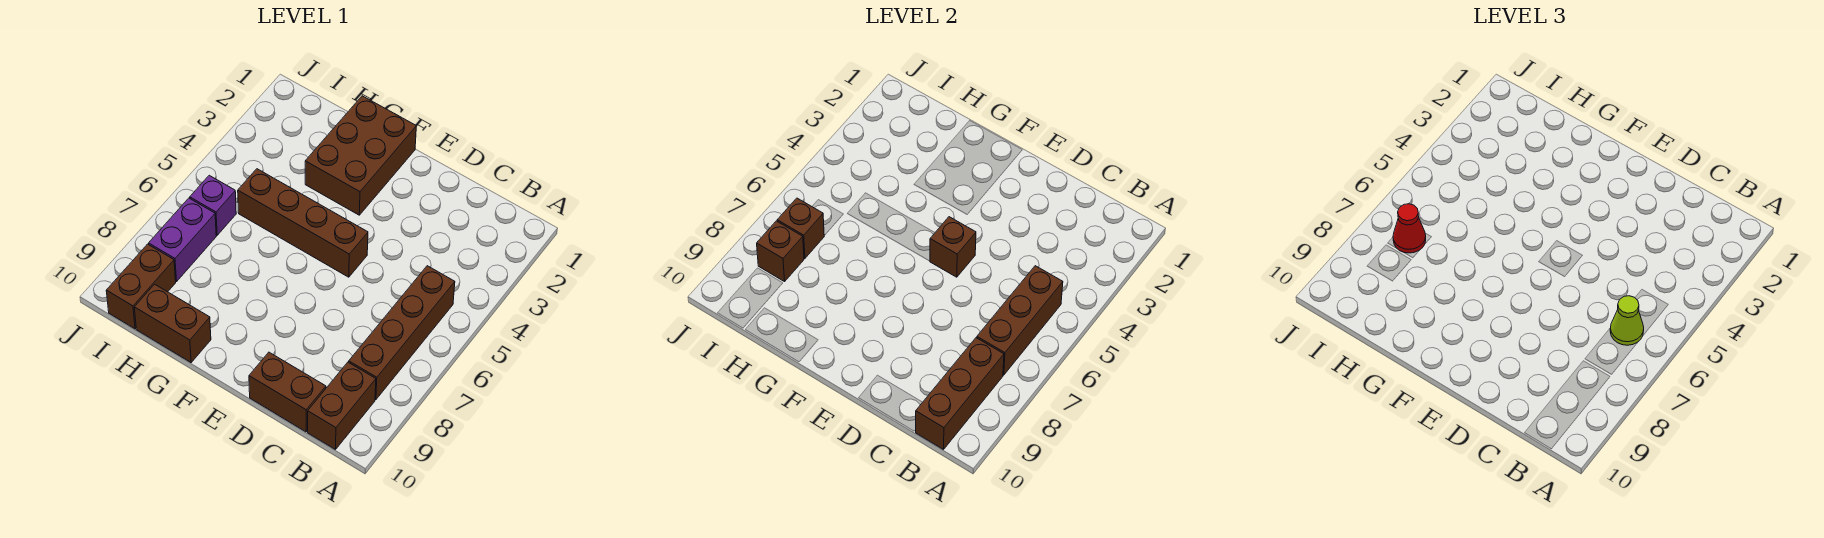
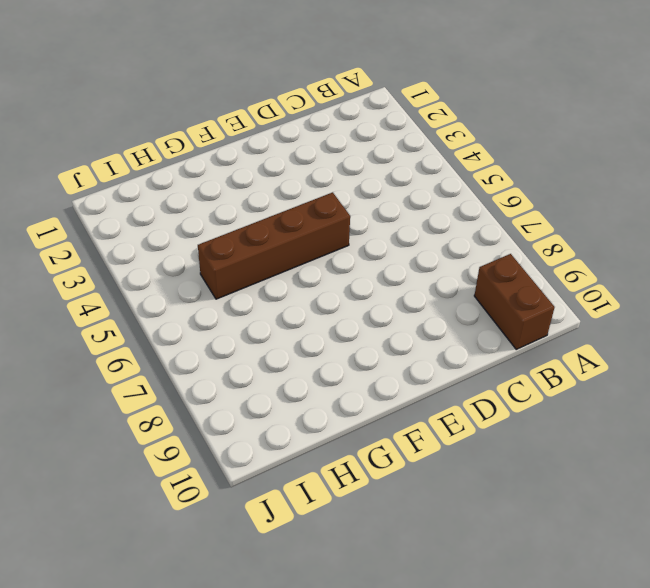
none -> brown brick B5:B8 level 1
none -> brown brick C10:D10 level 1
none -> brown brick F1:G3 level 1

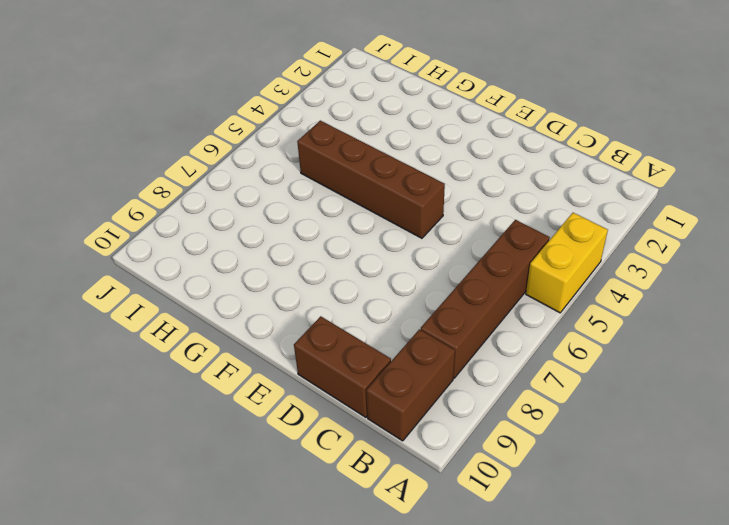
yellow brick A4:A5 level 1 -> none
none -> brown brick F1:G3 level 1
none -> brown brick G10:H10 level 1
none -> purple brick I6 level 1

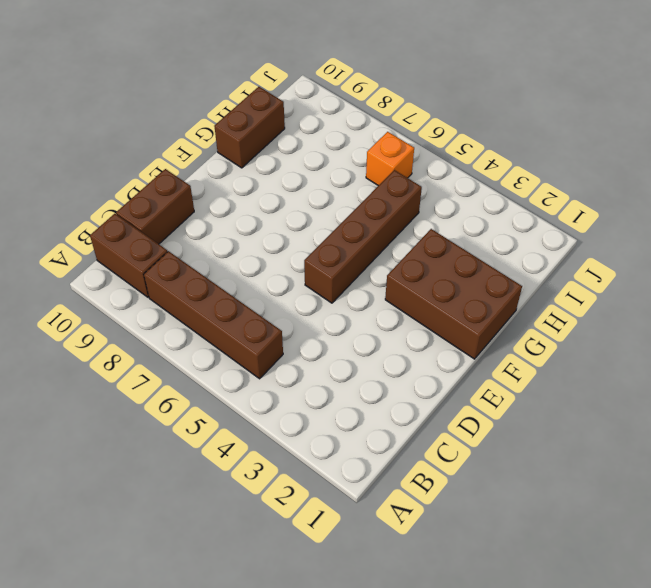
orange brick I6 level 1 -> purple brick I6 level 1
none -> purple brick I7:I8 level 1
none -> brown brick I9:I10 level 1
none -> brown brick B5:B7 level 2

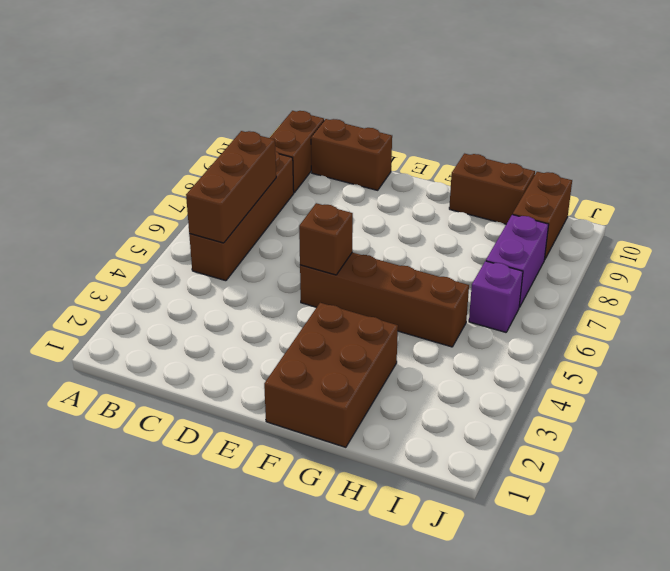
none -> brown brick B8:B10 level 2
none -> brown brick I7 level 2
none -> brown brick I8 level 2

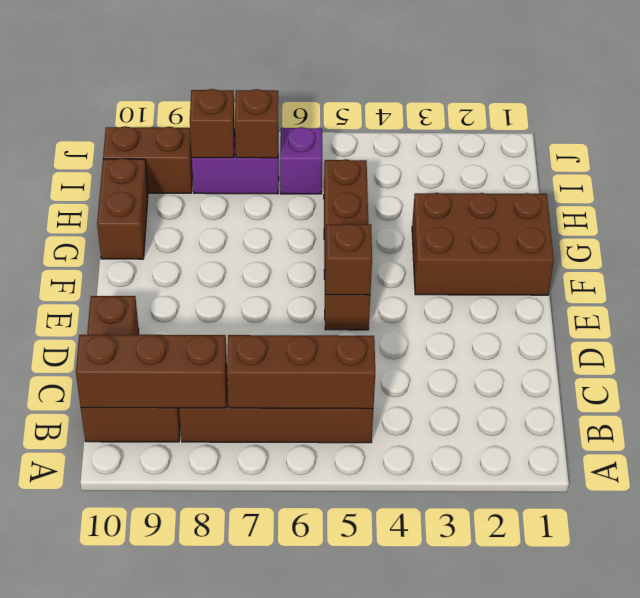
none -> lime cone B6 level 3
none -> red cone I7 level 3

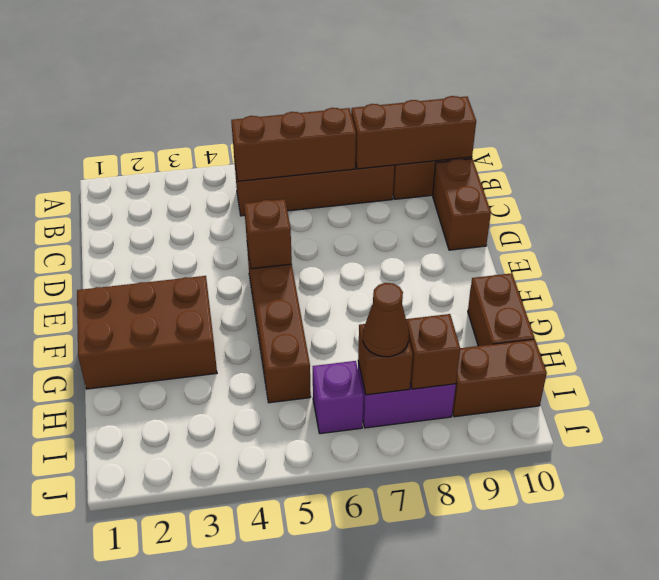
brown cone I7 level 3 -> red cone I7 level 3
none -> lime cone B6 level 3

